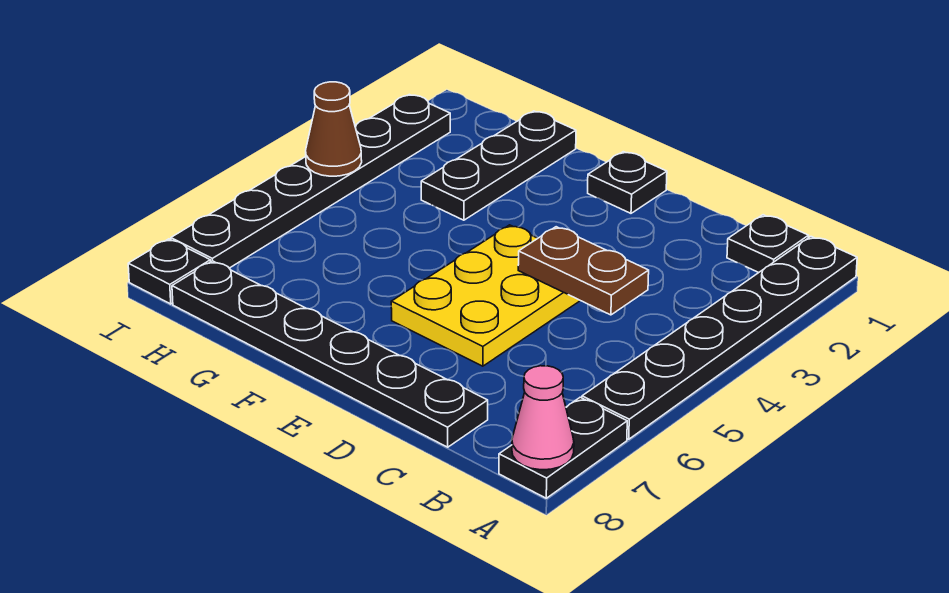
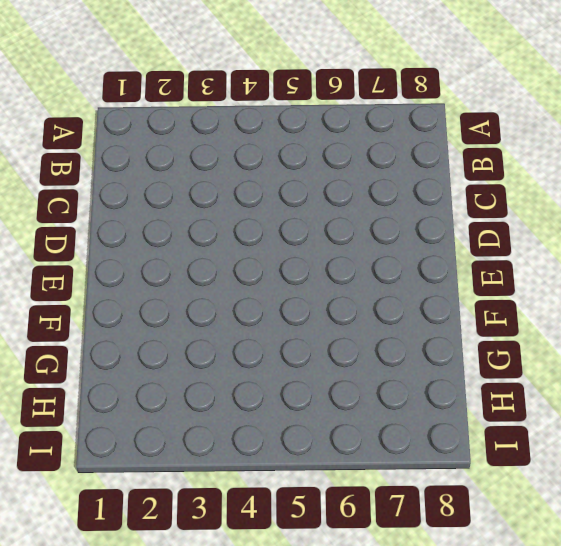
none -> black plate A1:A6 level 1
none -> black plate A7:A8 level 1
none -> black plate B1 level 1

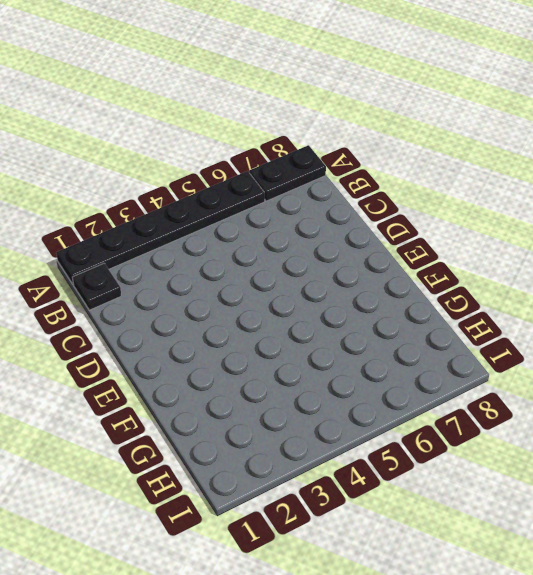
none -> black plate C8:H8 level 1
none -> yellow plate D4:E6 level 1
none -> black plate E1 level 1

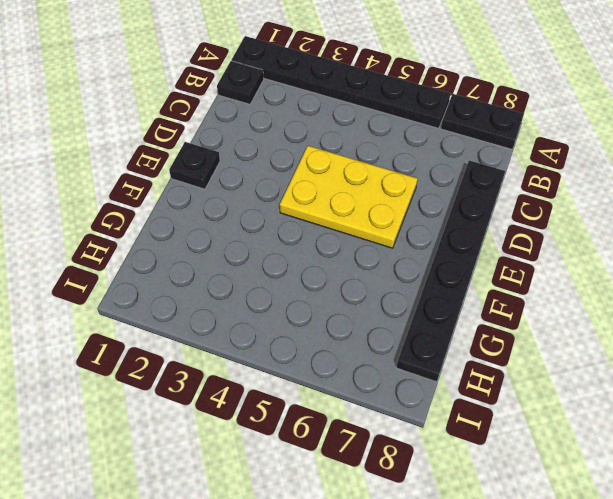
none -> black plate G1:G3 level 1
none -> black plate I2:I7 level 1
none -> black plate I8 level 1

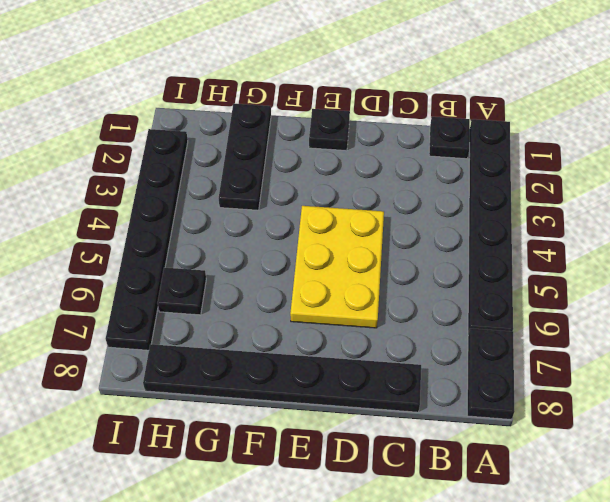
black plate H6 level 1 -> black plate I8 level 1
none -> pink cone A8 level 2
none -> brown plate C4:D4 level 2
none -> brown cone I4 level 2

